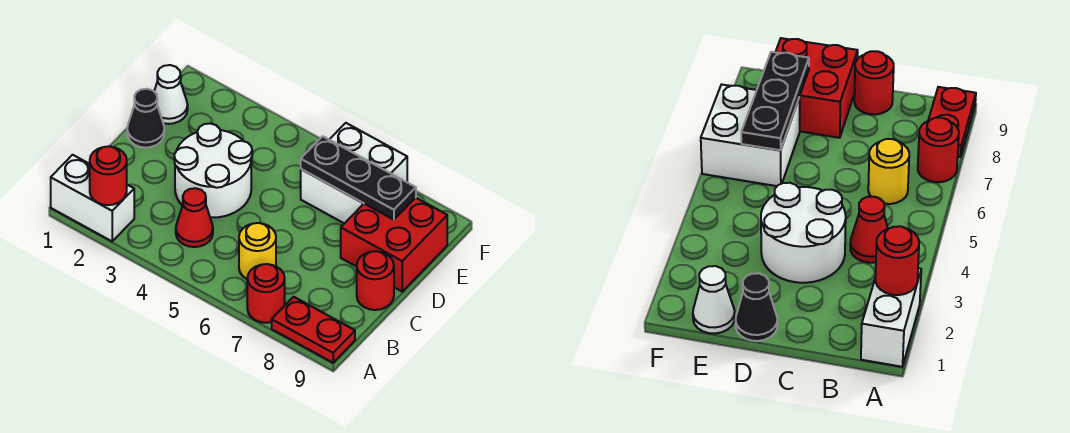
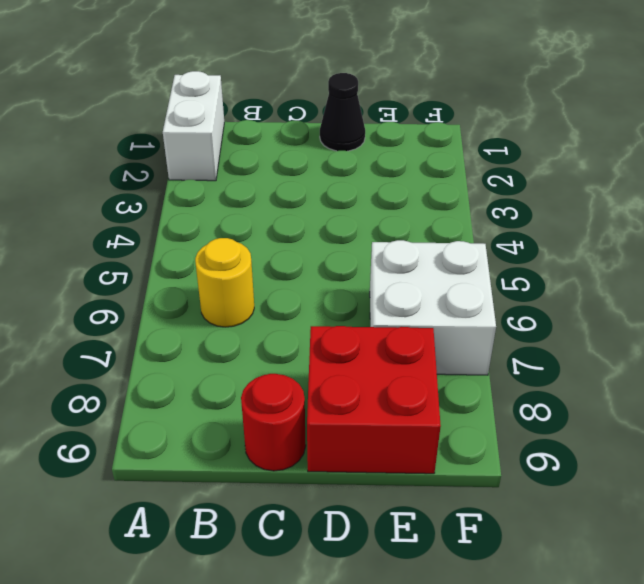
none -> red round brick A7 level 1
none -> red plate A8:A9 level 1
none -> red cone B4 level 1

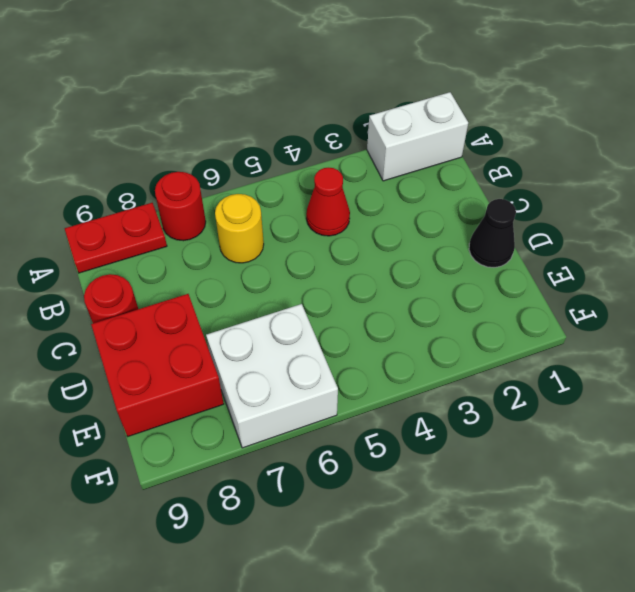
none -> white round brick C3:D4 level 1
none -> white cone E1 level 1
none -> red round brick A2 level 2

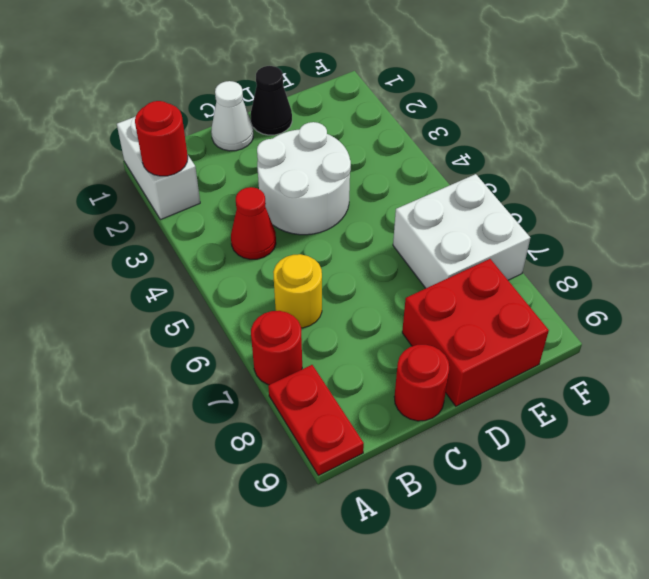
white cone C1 level 1 -> white cone E1 level 1
none -> black plate E6:E8 level 2

